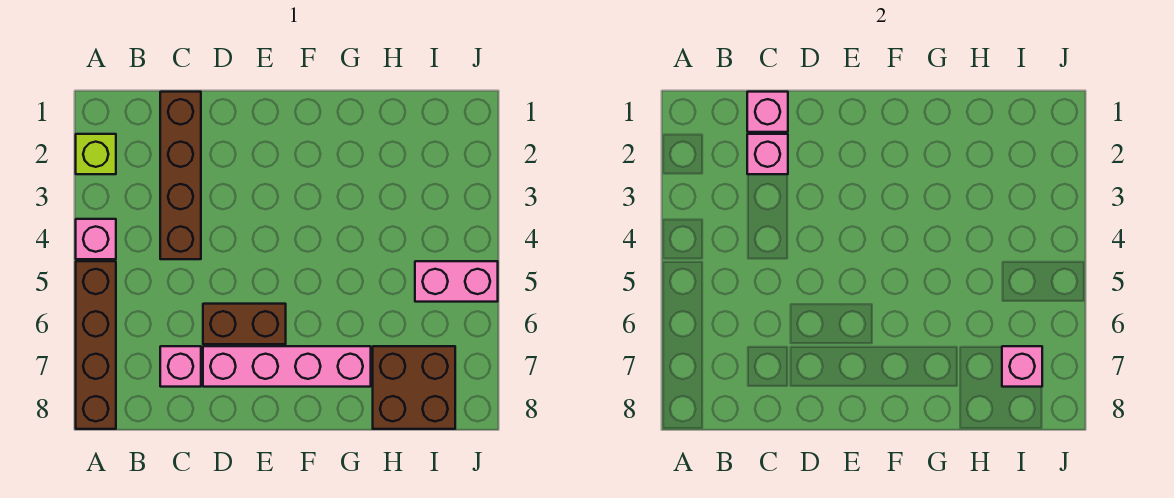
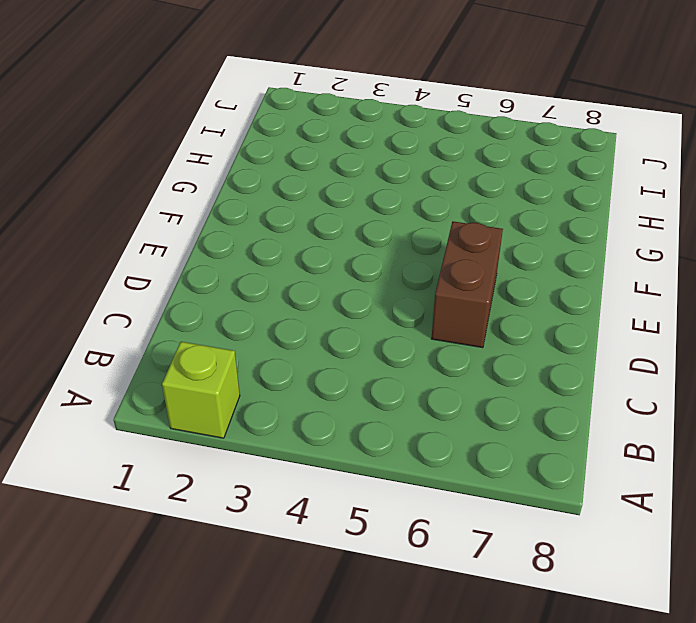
none -> pink brick A4 level 1
none -> brown brick A5:A8 level 1
none -> brown brick C1:C4 level 1

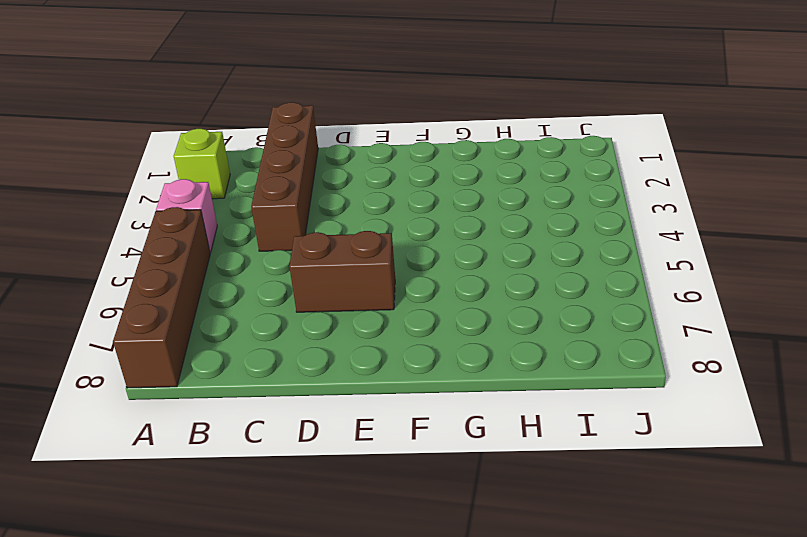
none -> pink brick C7 level 1
none -> pink brick D7:G7 level 1
none -> brown brick H7:I8 level 1

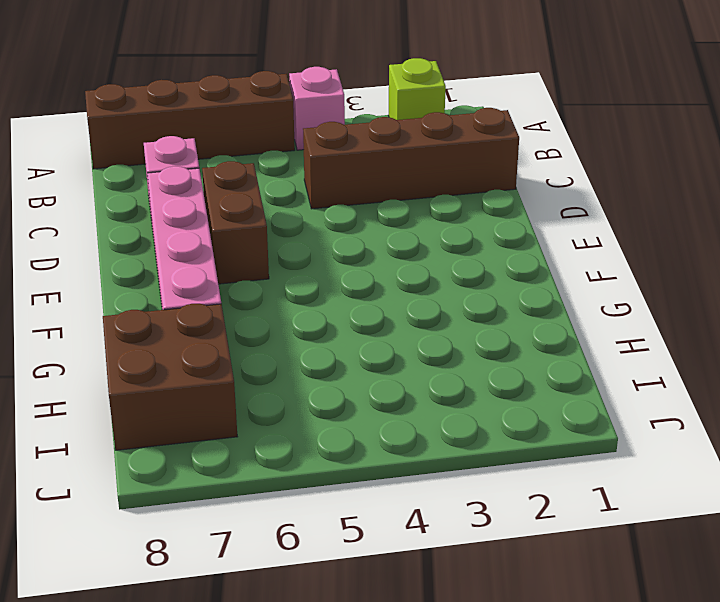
none -> pink brick I5:J5 level 1
none -> pink brick C1 level 2
none -> pink brick C2 level 2

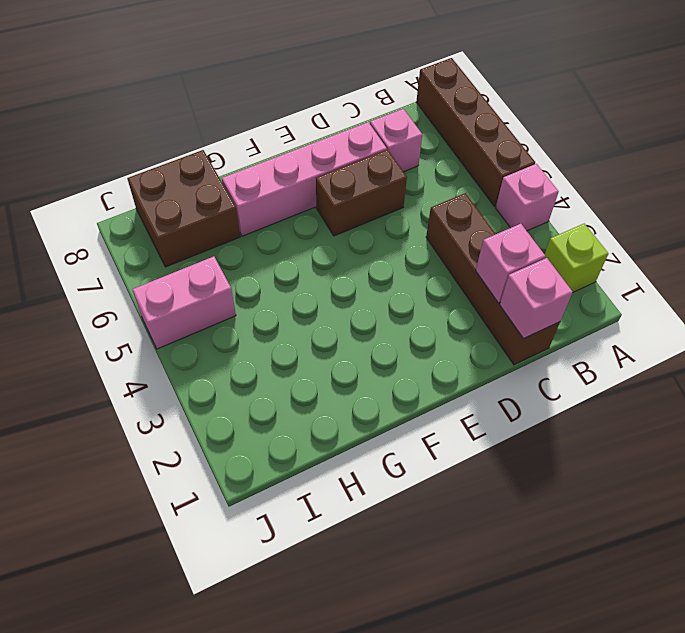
none -> pink brick I7 level 2

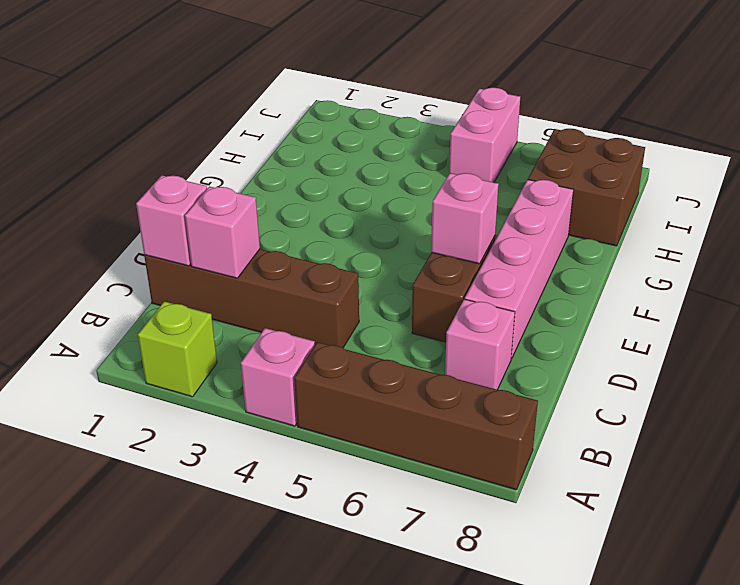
pink brick E6 level 2 -> pink brick I7 level 2

